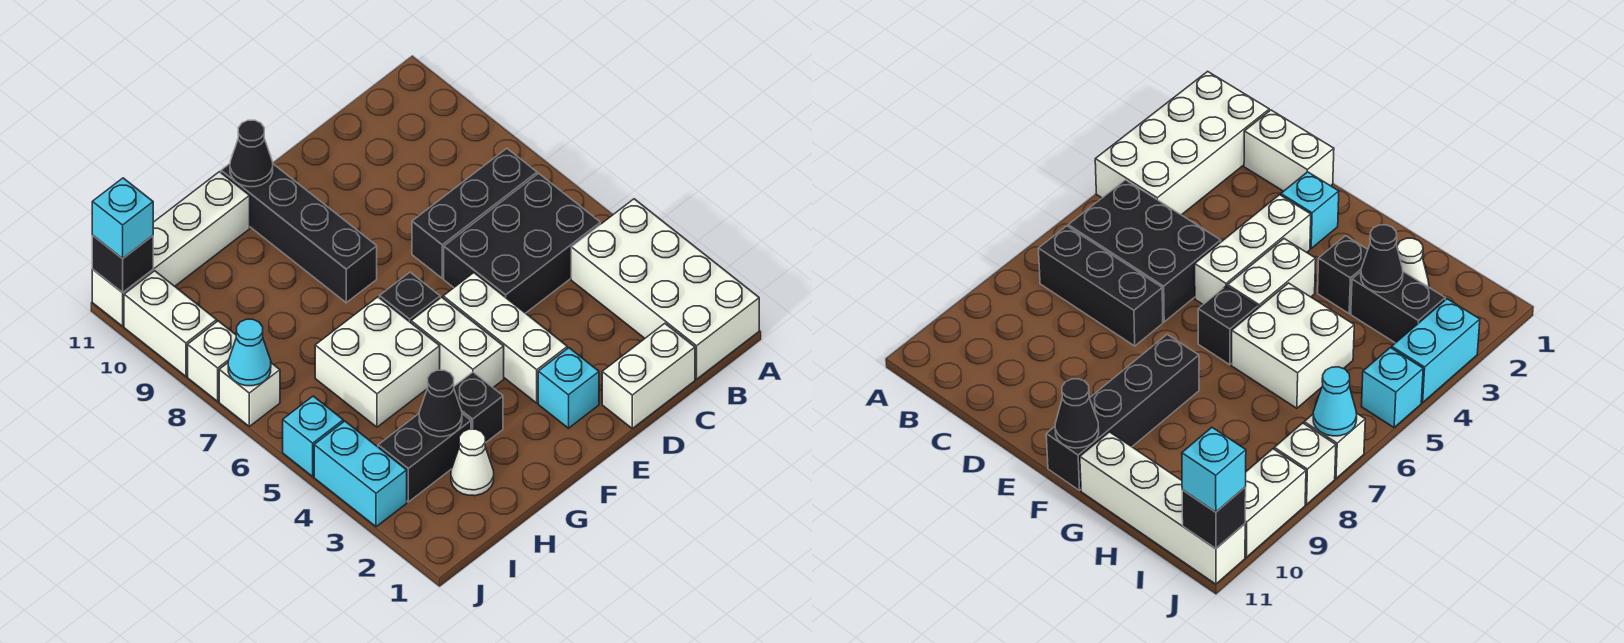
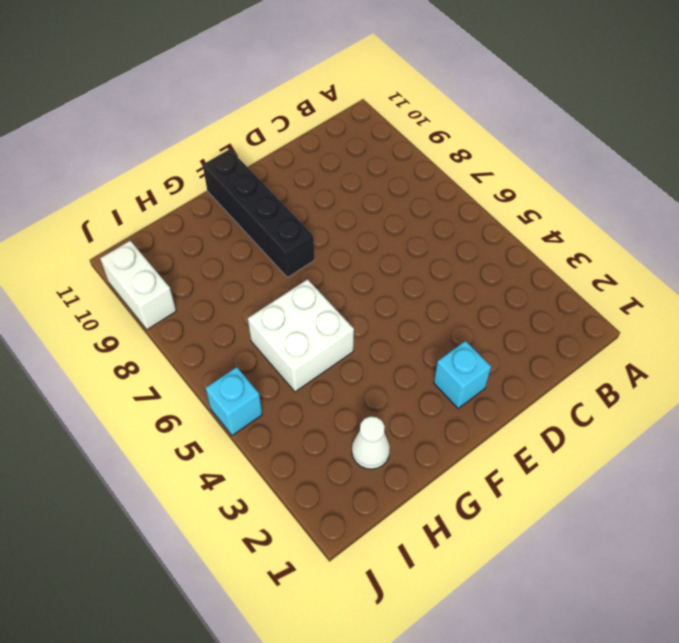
none -> white brick A1:B4 level 1
none -> black brick B5:D6 level 1
none -> black brick B7:D7 level 1

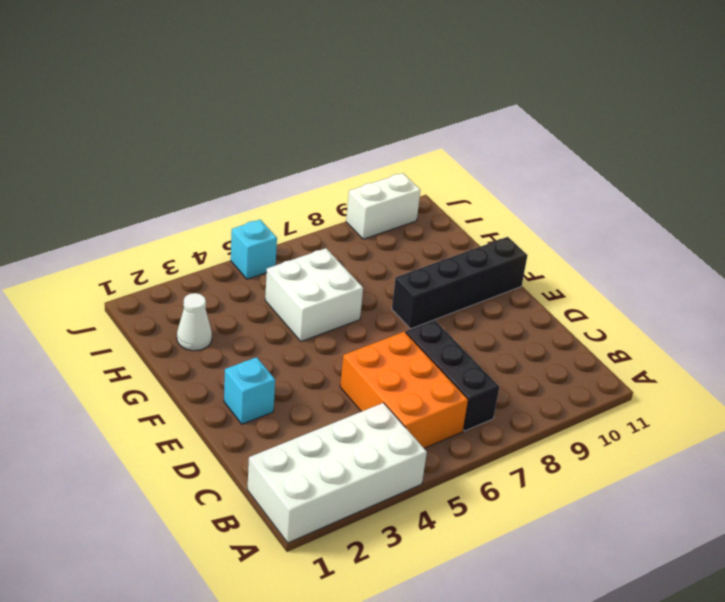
orange brick B5:D6 level 1 -> black brick B5:D6 level 1
none -> white brick C1:D1 level 1
none -> white brick E3:E5 level 1
none -> white brick F4:F5 level 1

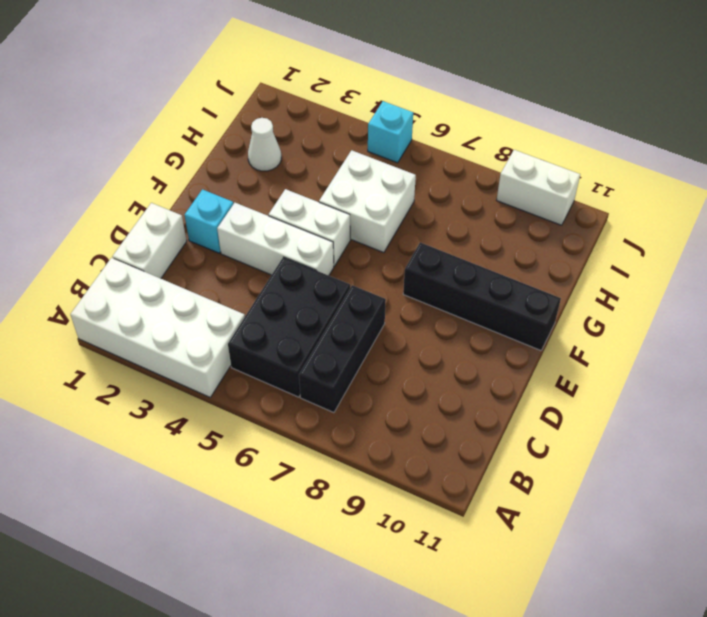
none -> black brick F6 level 1
none -> black brick G3 level 1
none -> white brick G11:J11 level 1

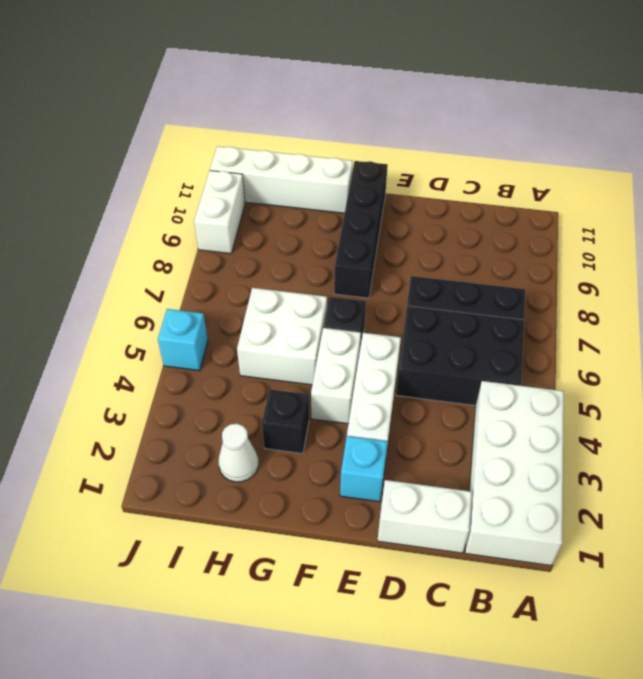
none -> black brick H3:I3 level 1
none -> cyan brick J3:J4 level 1
none -> white brick J7 level 1

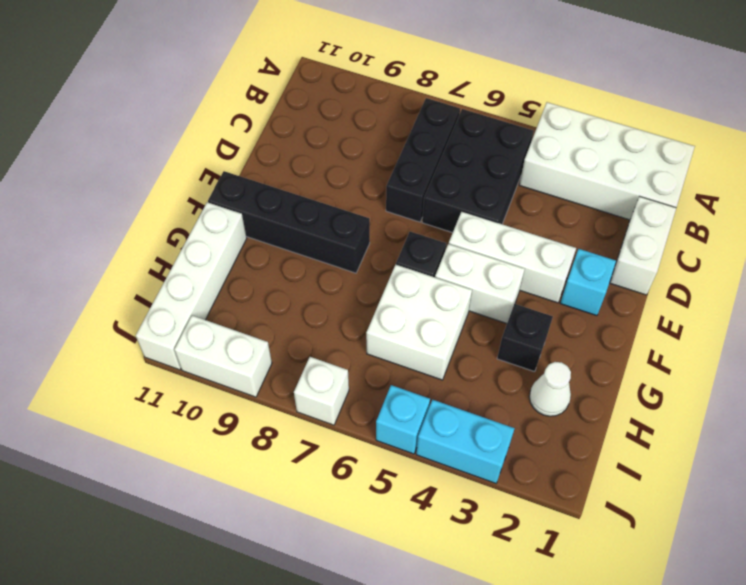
none -> black brick H3:I3 level 1
none -> white brick J8 level 1
none -> black cone F11 level 2

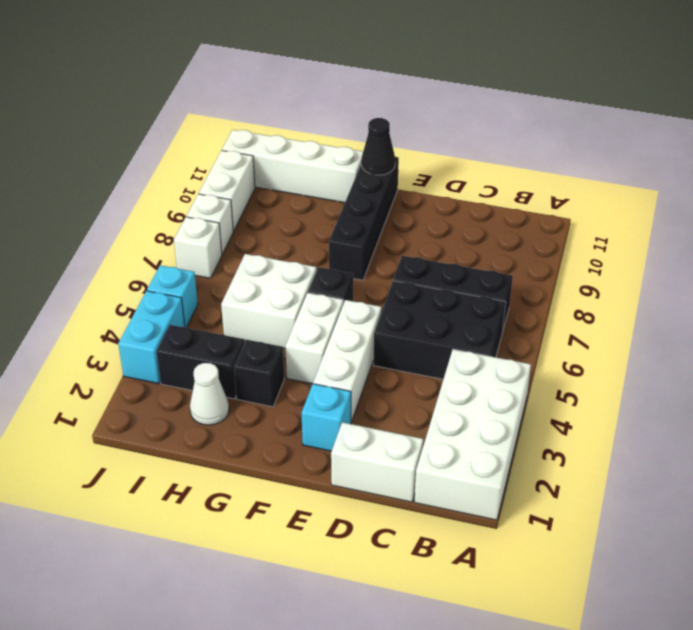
none -> black cone H3 level 2
none -> cyan cone J7 level 2
none -> black brick J11 level 2

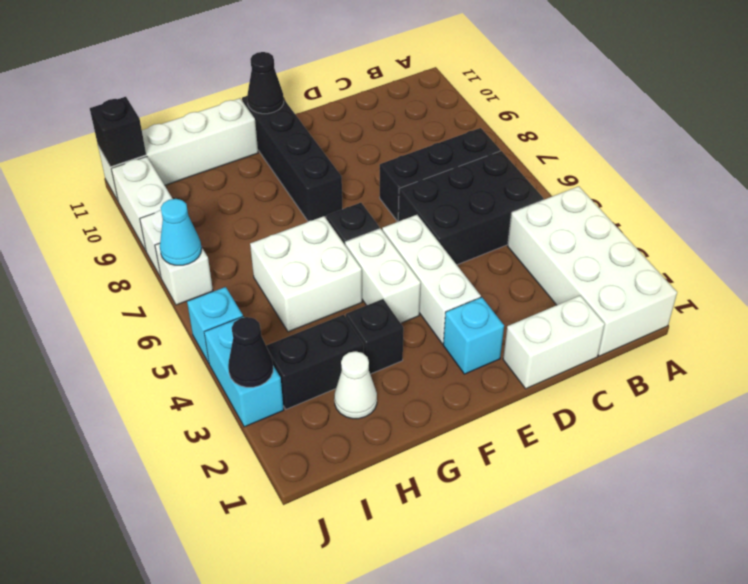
black cone J3 level 2 -> black cone H3 level 2
none -> cyan brick J11 level 3

